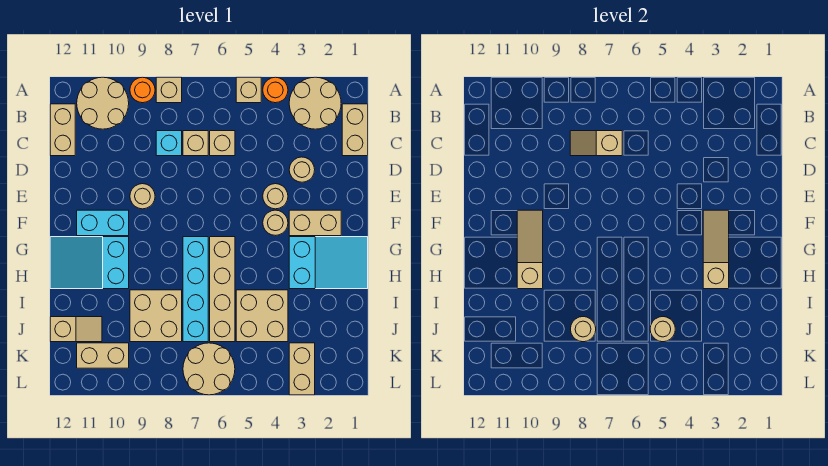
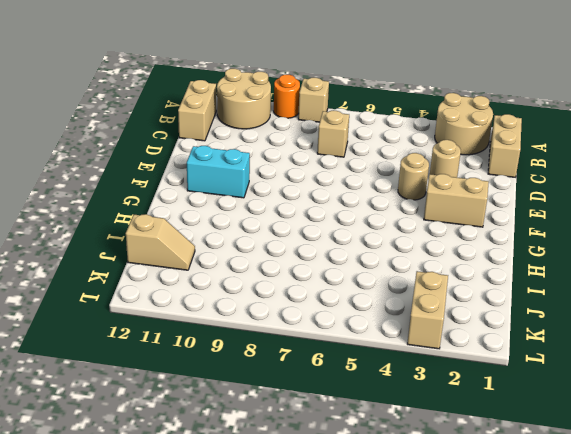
none -> orange round brick A4 level 1
none -> tan brick A5 level 1
none -> tan brick C6 level 1
none -> cyan brick C8 level 1

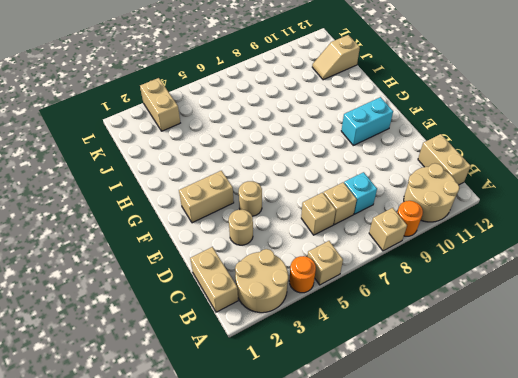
none -> tan round brick E9 level 1
none -> tan round brick F4 level 1
none -> cyan slope G1:H3 level 1 top 3
none -> tan brick G6:J6 level 1

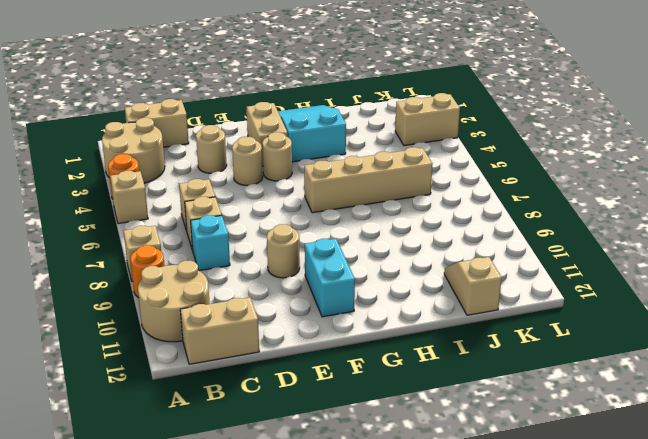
none -> cyan brick G7:J7 level 1
none -> cyan slope G10:H12 level 1 top 10
none -> tan brick I4:J5 level 1
none -> tan brick I8:J9 level 1

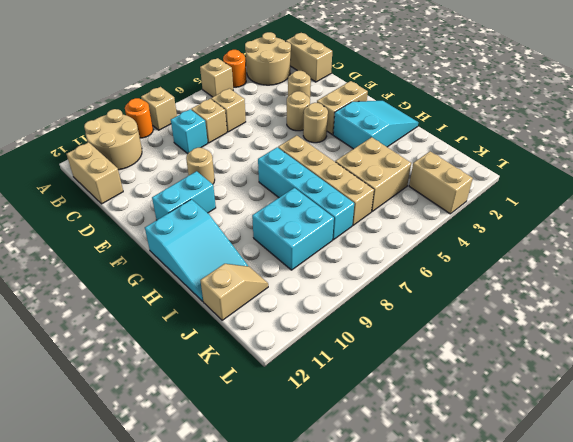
cyan slope G11:I12 level 1 top G -> cyan slope G10:H12 level 1 top 10
cyan brick I8:J9 level 1 -> tan brick I8:J9 level 1
none -> tan round brick K6:L7 level 1
none -> tan brick K10:K11 level 1
none -> tan slope C7:C8 level 2 top 7
none -> tan slope F3:H3 level 2 top H

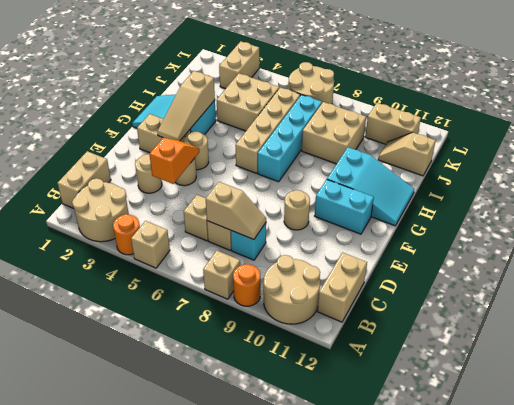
orange slope D4:E4 level 2 top D -> none
none -> tan slope F10:H10 level 2 top H
none -> tan round brick J5 level 2
none -> tan round brick J8 level 2

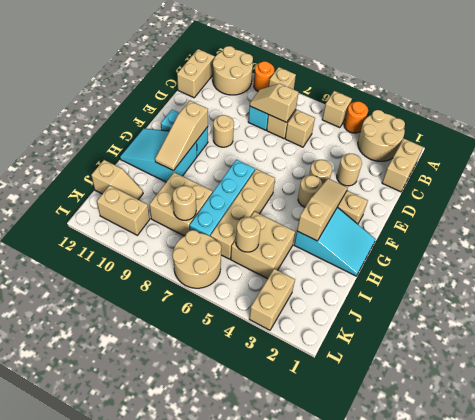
tan slope F10:H10 level 2 top F -> tan slope F10:H10 level 2 top H

